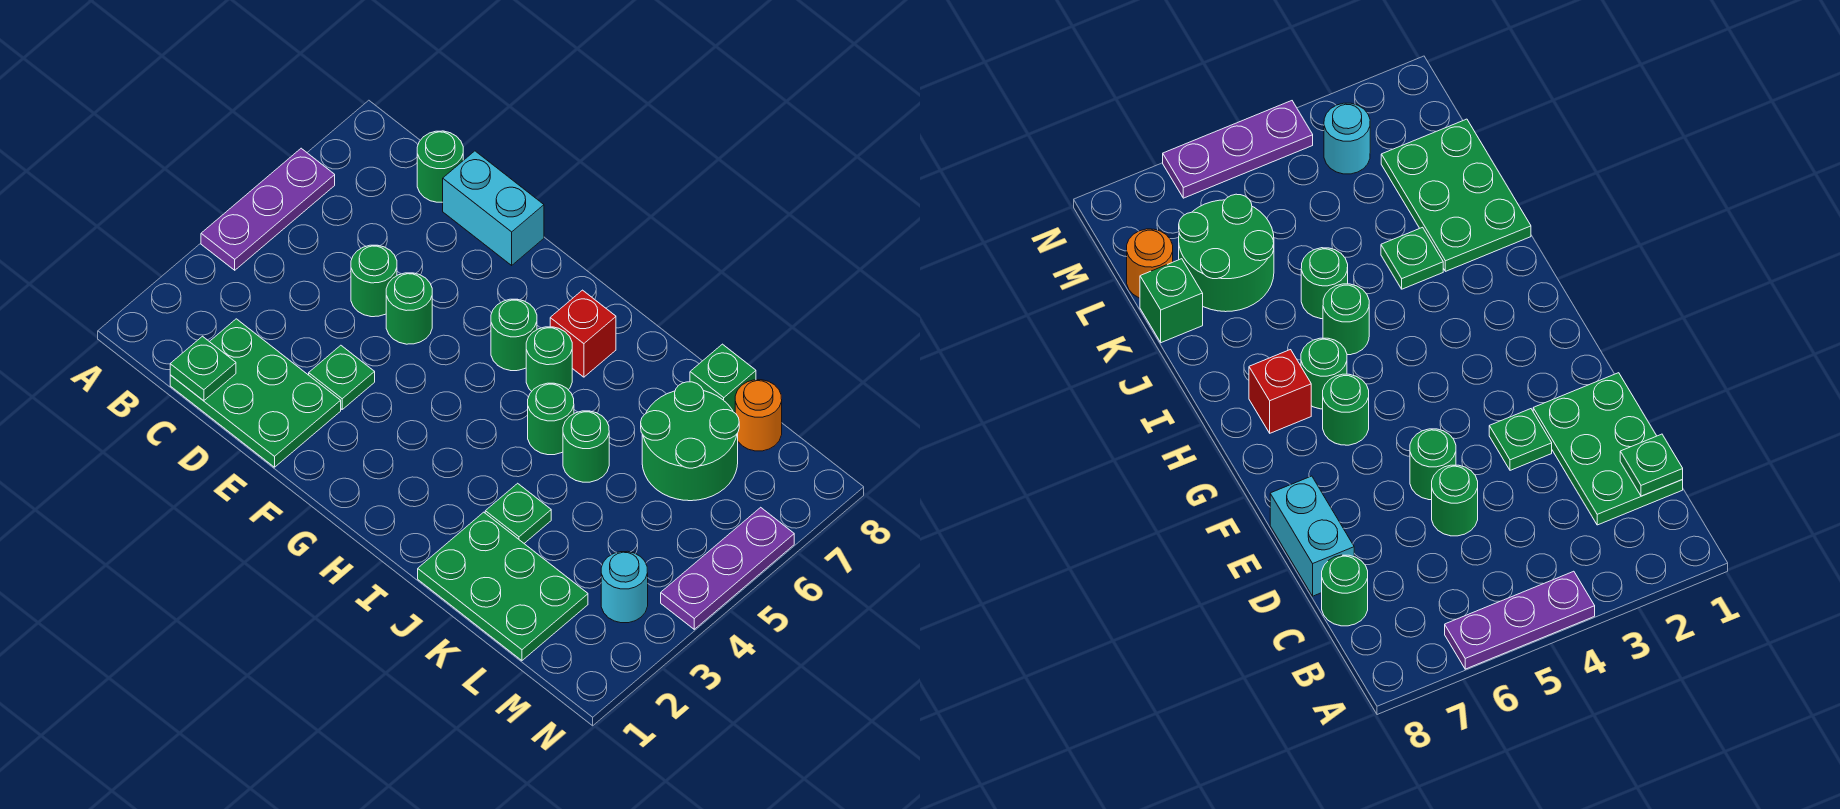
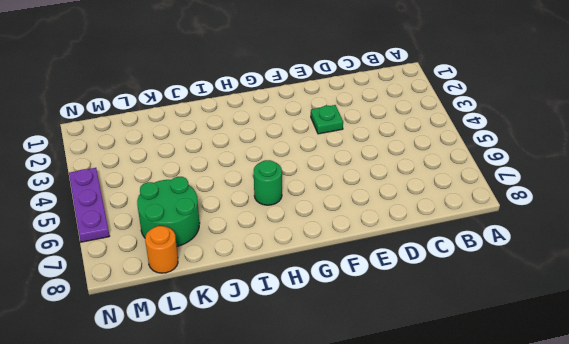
none -> purple plate A4:A6 level 1
none -> green plate C1:E2 level 1
none -> green round brick C8 level 1

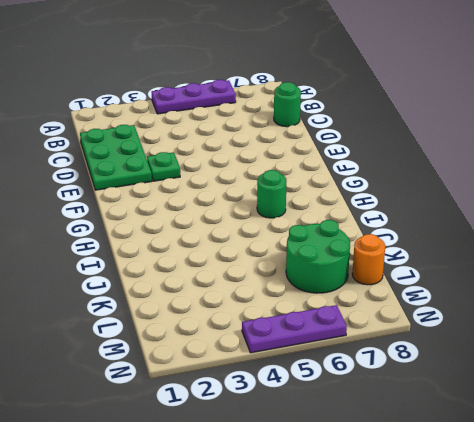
none -> green round brick D5 level 1
none -> cyan brick D8:E8 level 1
none -> green round brick E5 level 1

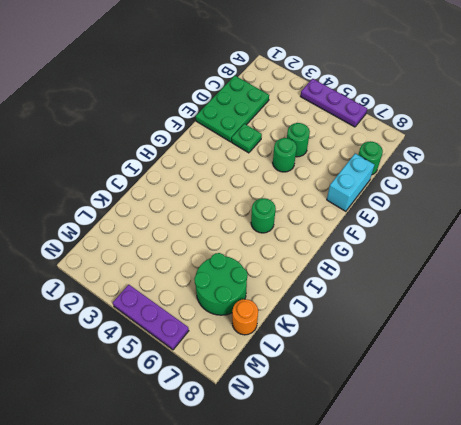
none -> green round brick G6 level 1
none -> red brick H7 level 1
none -> green round brick I5 level 1

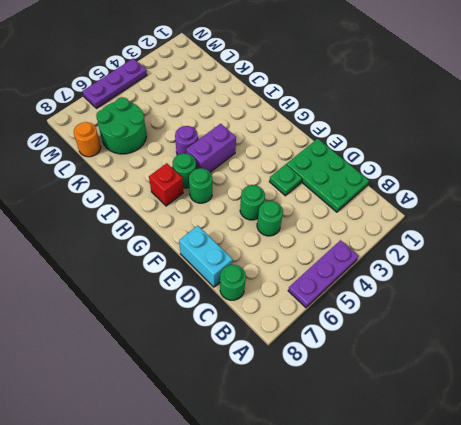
purple brick H4:H5 level 1 -> none
purple round brick I5 level 1 -> green round brick I5 level 1
none -> green plate J1:L2 level 1
none -> green plate J3 level 1
none -> green round brick J5 level 1

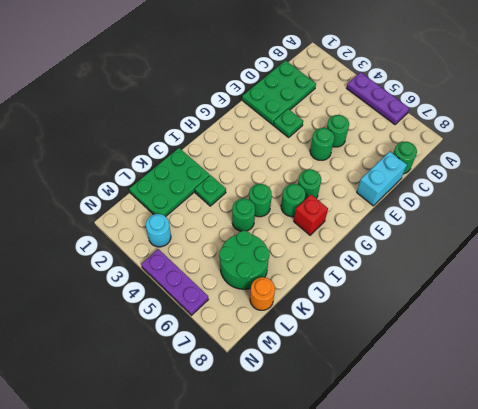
none -> green brick K8 level 1
none -> green plate C1 level 2

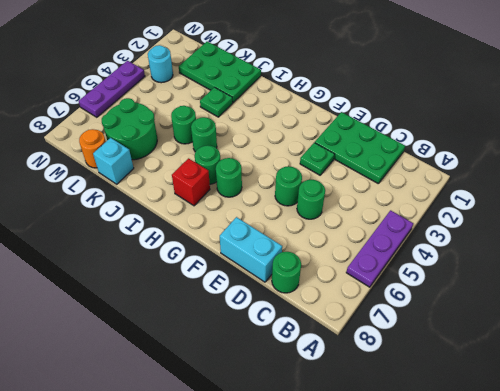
cyan brick K8 level 1 -> green brick K8 level 1
none -> green plate C1 level 2

